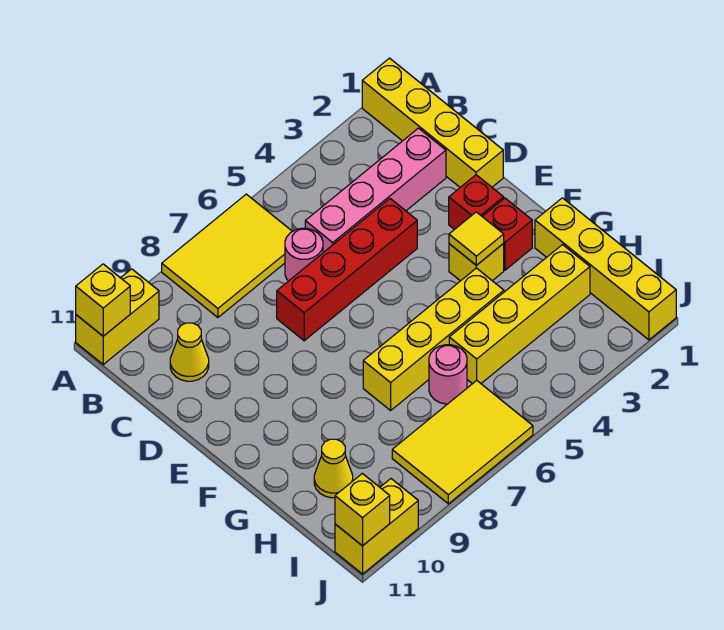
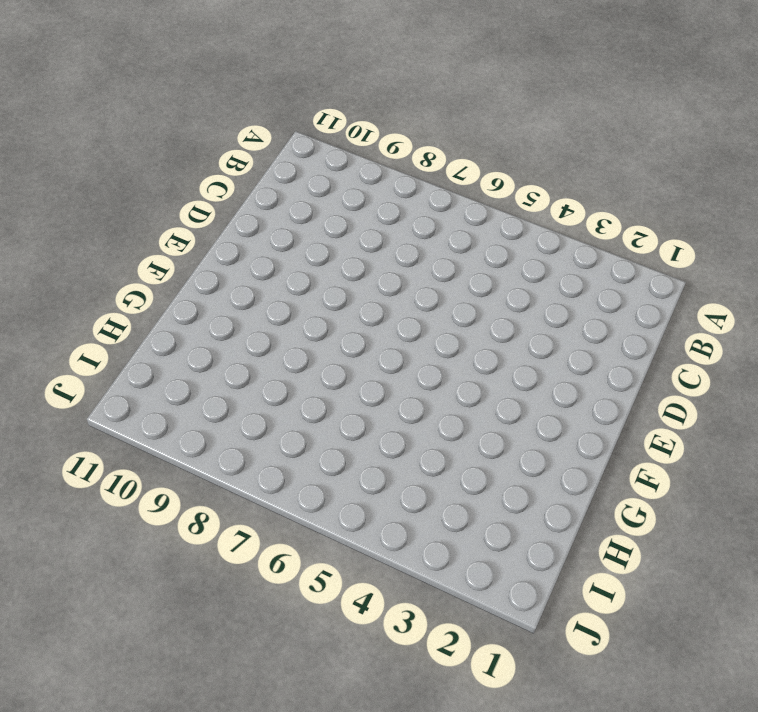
none -> yellow brick A1:D1 level 1
none -> yellow tile A6:B8 level 1
none -> yellow brick A10:A11 level 1

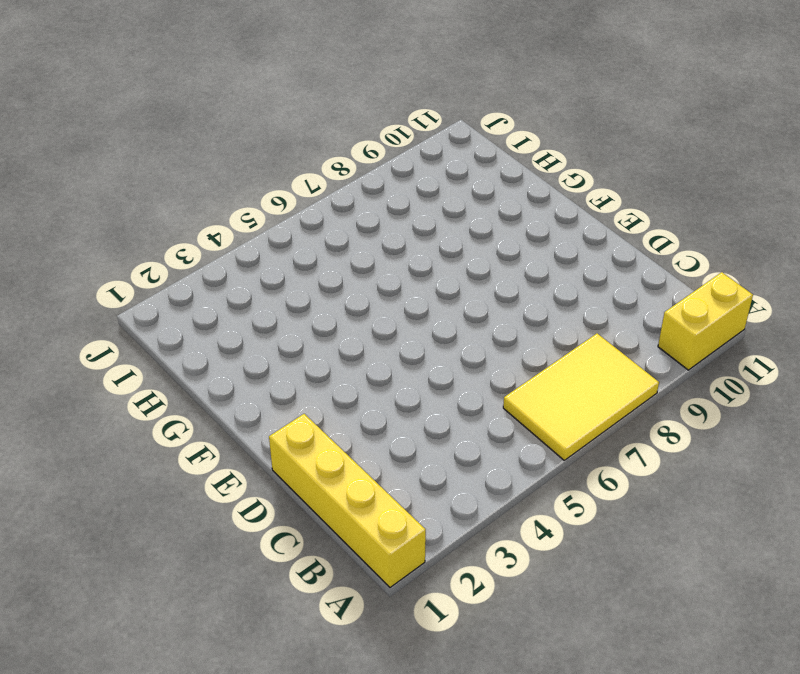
none -> pink brick C2:C5 level 1
none -> pink round brick C6 level 1
none -> yellow cone C10 level 1

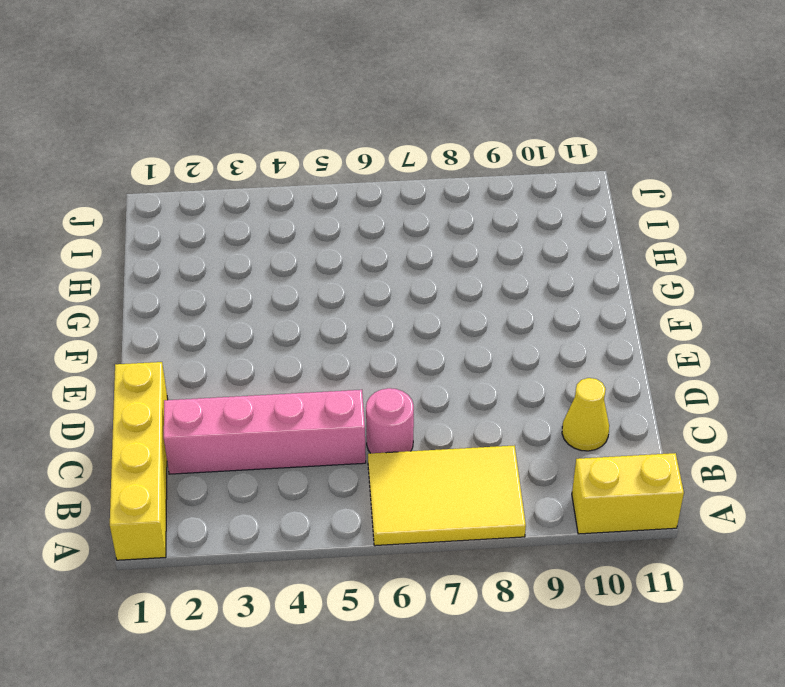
none -> red brick D4:D7 level 1
none -> red brick E2 level 1
none -> red brick F2 level 1

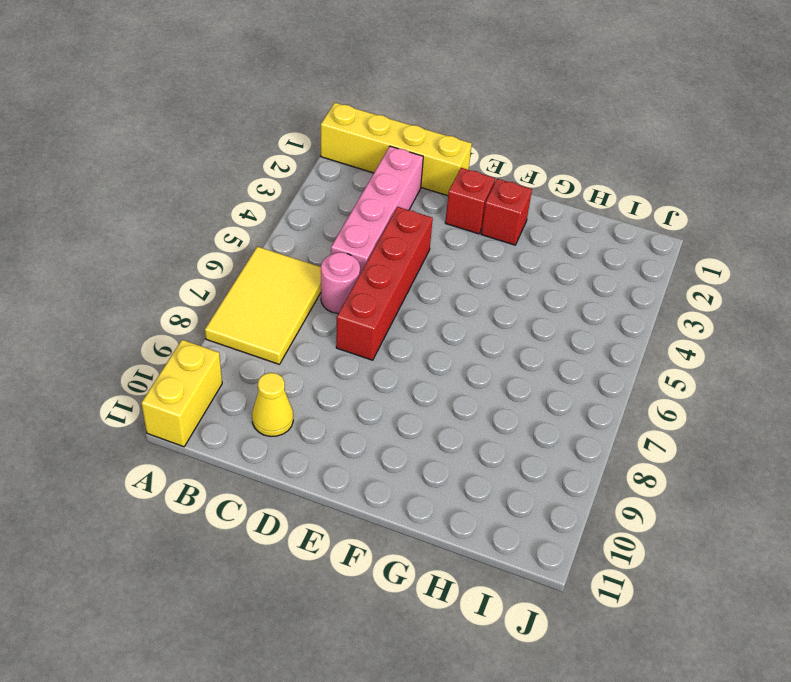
none -> yellow brick F3 level 1
none -> yellow brick G1:J1 level 1
none -> yellow brick G4:G7 level 1

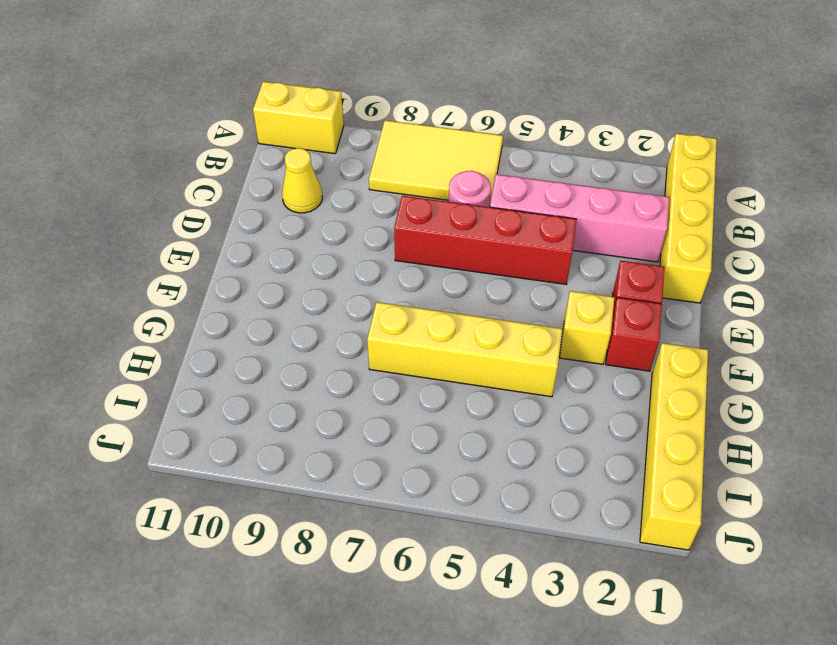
none -> yellow brick H2:H5 level 1
none -> pink round brick H6 level 1
none -> yellow cone H10 level 1

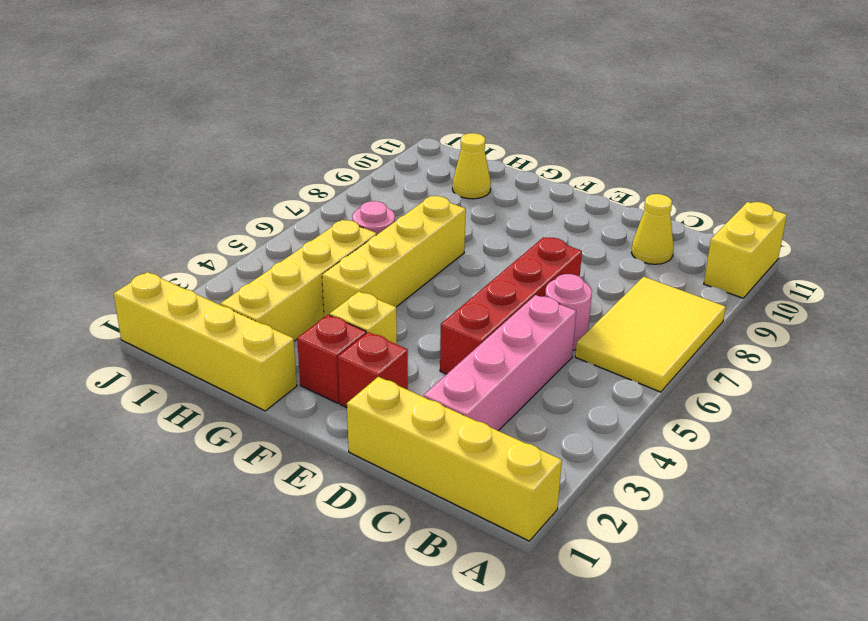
none -> yellow tile I6:J8 level 1
none -> yellow brick J10:J11 level 1
none -> yellow brick A11 level 2

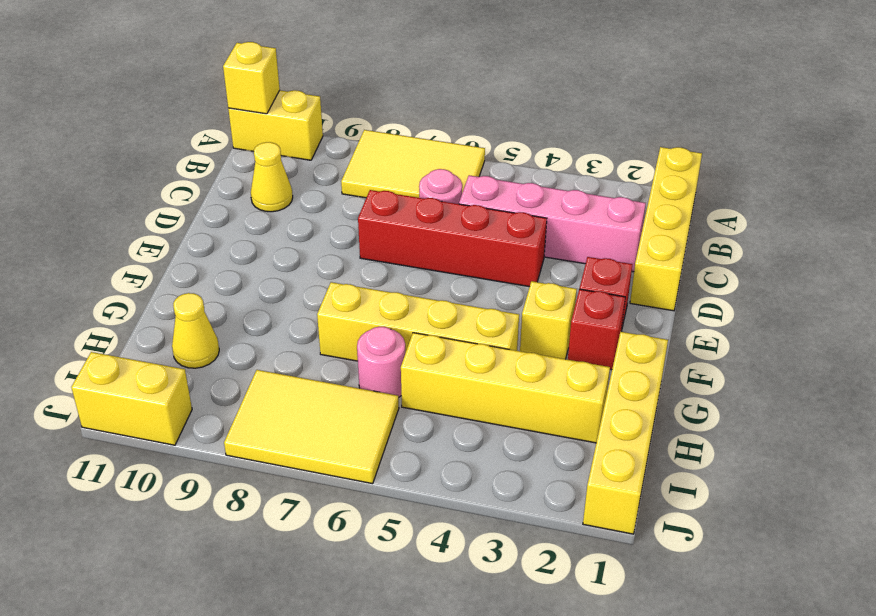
none -> yellow tile F3 level 2
none -> yellow brick J11 level 2

